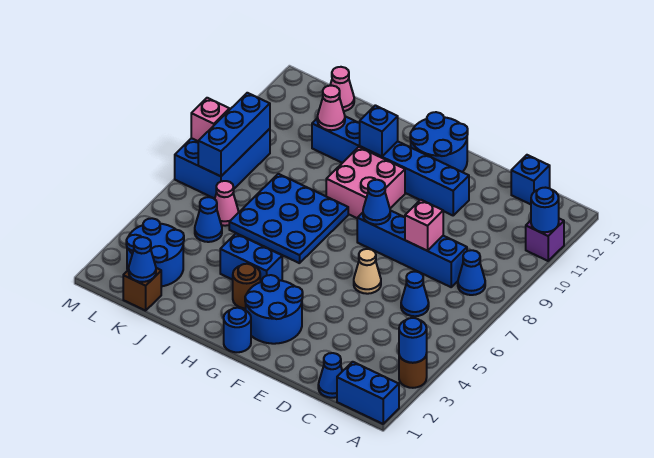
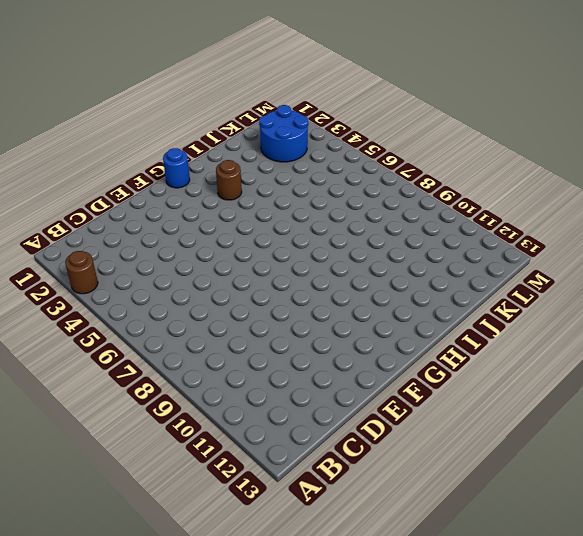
none -> blue brick A1:B1 level 1
none -> purple brick A11 level 1
none -> blue cone B8 level 1
none -> blue cone C1 level 1

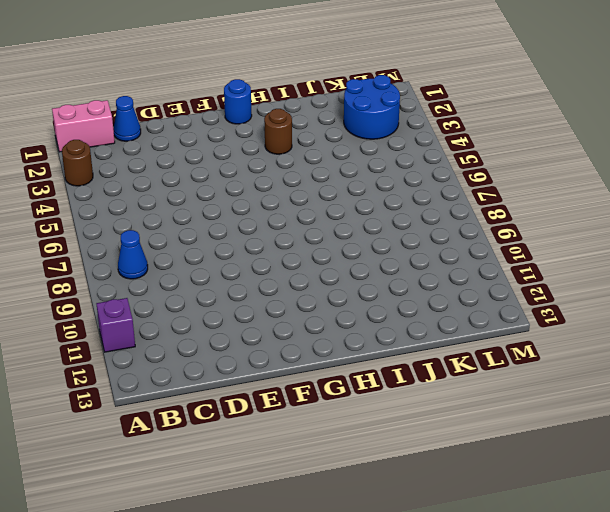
pink brick A1:B1 level 1 -> blue brick A1:B1 level 1
none -> blue cone C6 level 1
none -> blue brick C8:F8 level 1
none -> blue brick C13 level 1
none -> tan cone E6 level 1

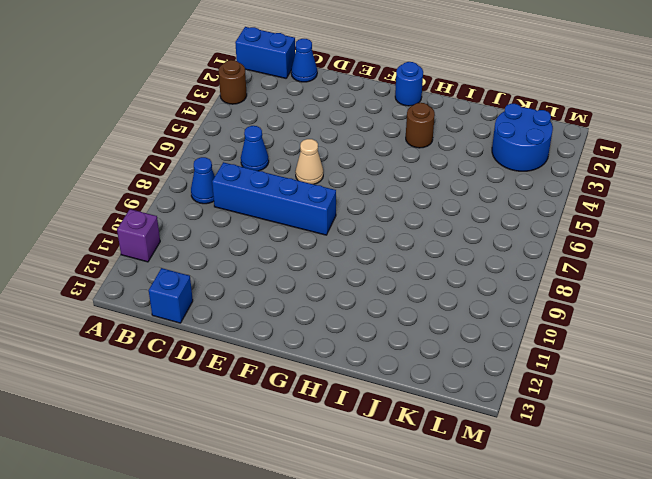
none -> blue brick E11:J11 level 1
none -> blue round brick F2:G3 level 1
none -> blue round brick F12:G13 level 1
none -> pink brick G9:H10 level 1

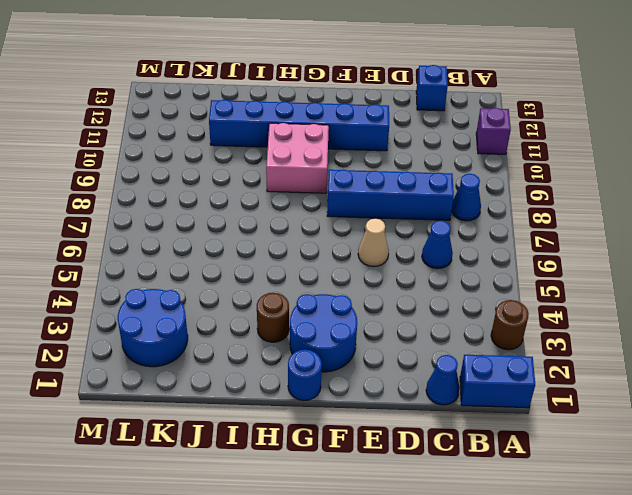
none -> blue round brick F12:G13 level 1
none -> blue brick H4:I4 level 1
none -> blue plate H6:J8 level 1
none -> brown brick K1 level 1

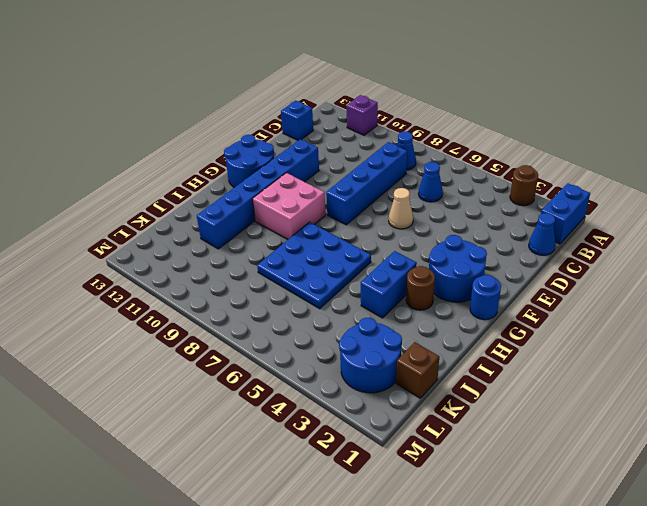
none -> blue cone K5 level 1
none -> pink cone K6 level 1
none -> pink cone K13 level 1
none -> blue brick L7:M9 level 1

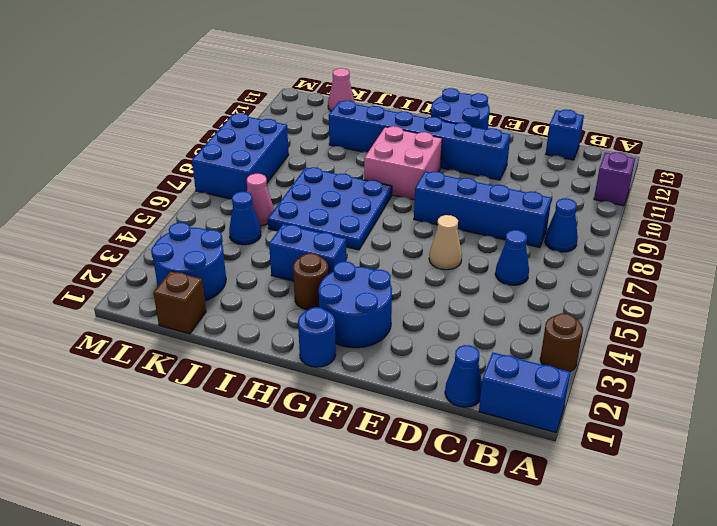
none -> blue round brick A3 level 2
none -> blue round brick A11 level 2
none -> pink brick D8 level 2
none -> blue cone F8 level 2

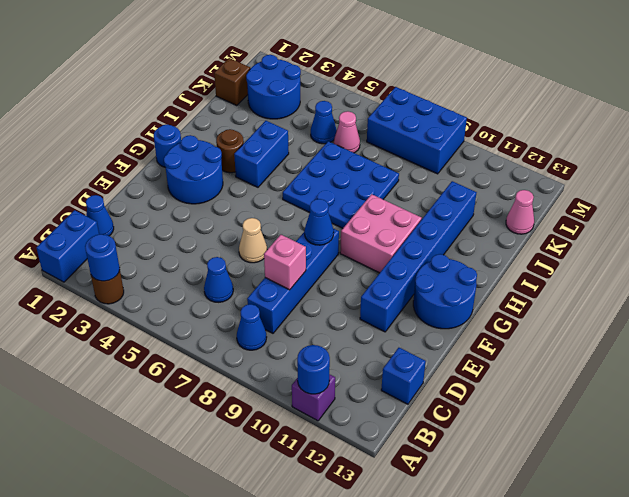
none -> blue brick H11 level 2
none -> pink cone J11 level 2
none -> blue cone K1 level 2
none -> blue brick L7:L9 level 2

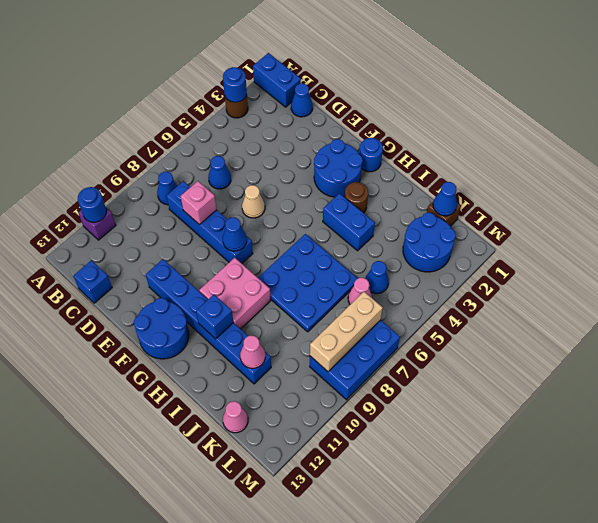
tan brick L7:L9 level 2 -> blue brick L7:L9 level 2
none -> pink brick M8 level 2

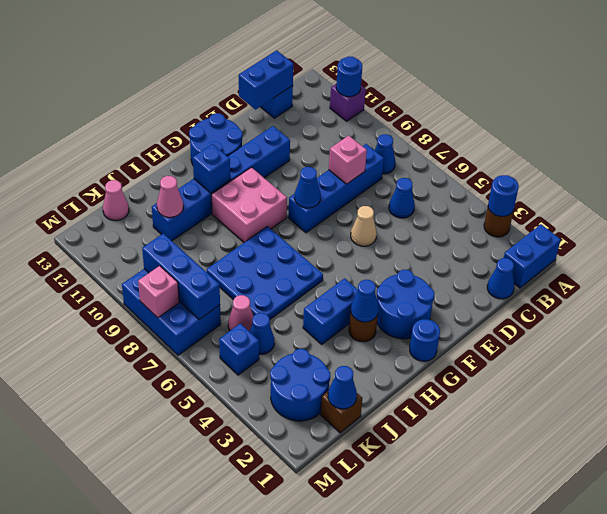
blue brick C13:D13 level 2 -> none
blue cone H3 level 2 -> none
blue brick L5 level 1 -> none

